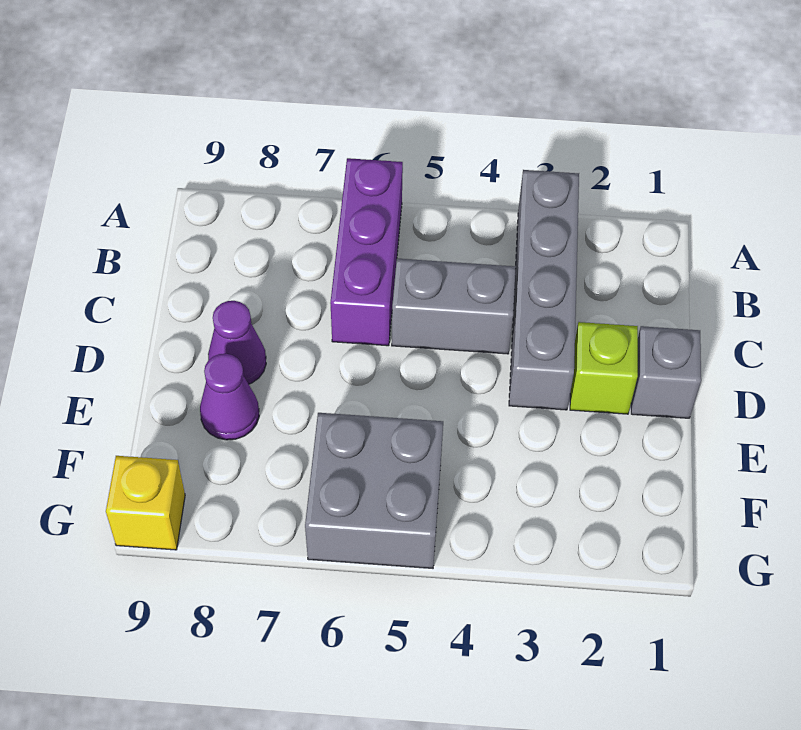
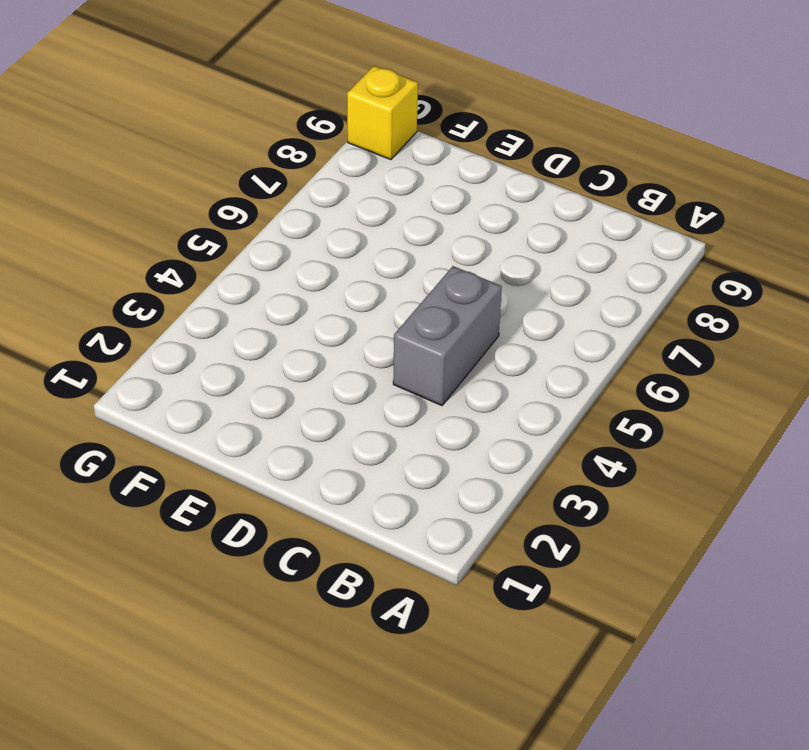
none -> grey brick A3:D3 level 1
none -> purple brick A6:C6 level 1

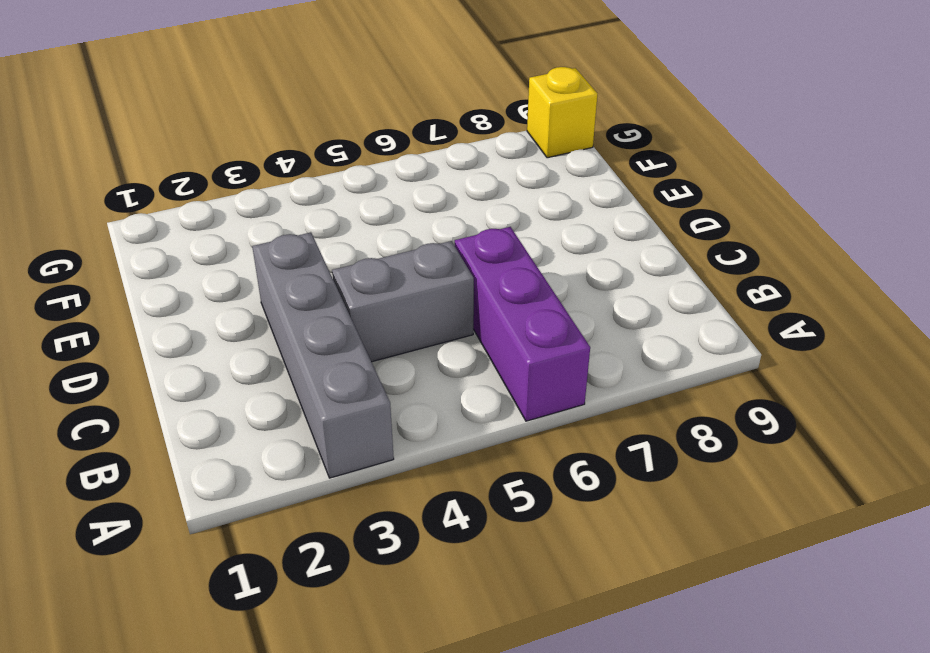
none -> grey brick D1 level 1
none -> lime brick D2 level 1

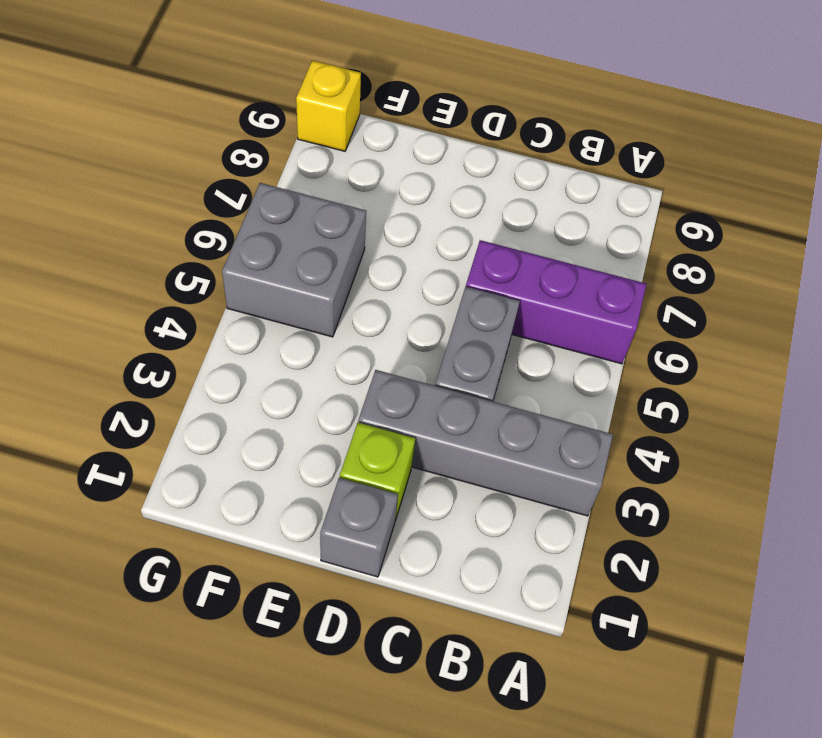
none -> purple cone D8 level 1
none -> purple cone E8 level 1

